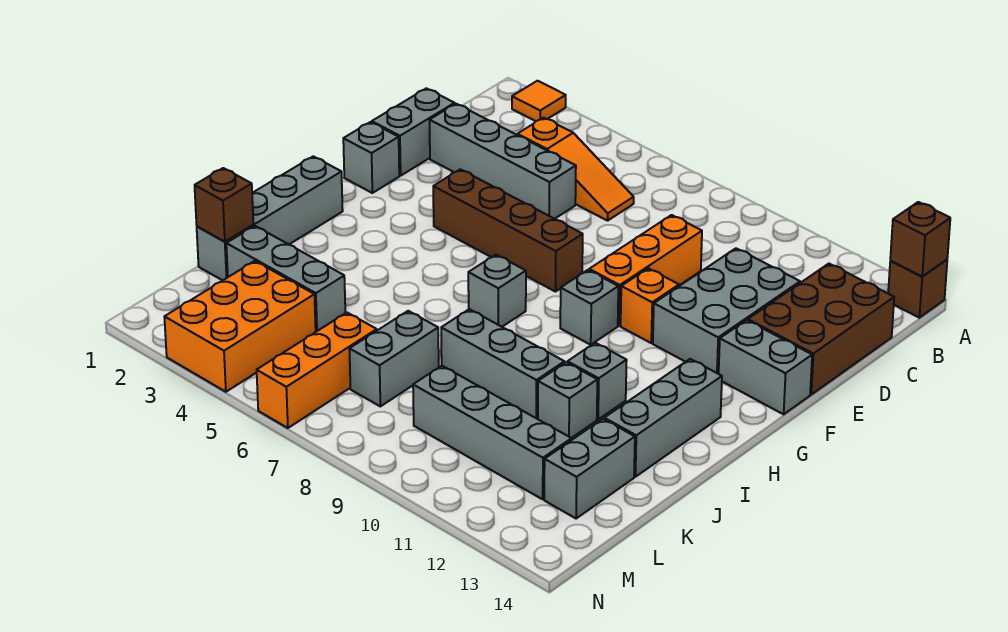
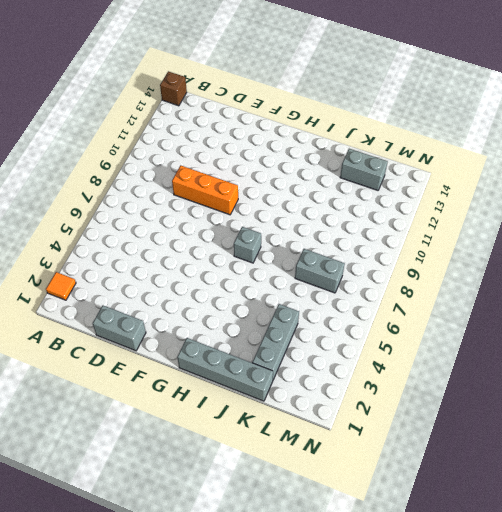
none -> orange slope C4:C6 level 1 top 4
none -> brown brick C13:E14 level 1
none -> grey brick D2:D5 level 1

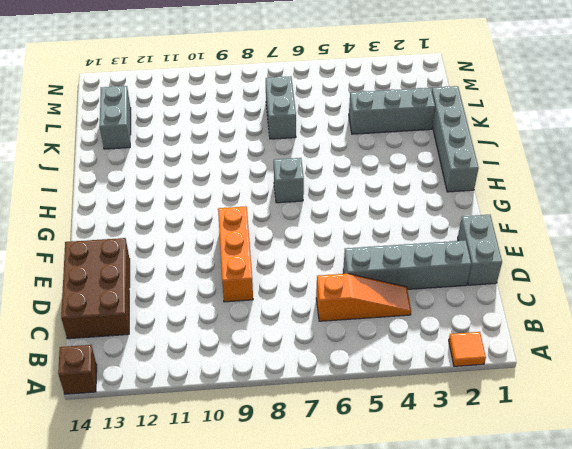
orange slope C4:C6 level 1 top 6 -> orange slope C4:C6 level 1 top 4
none -> grey brick D11:F12 level 1
none -> grey brick F1 level 1
none -> brown brick F4:F7 level 1

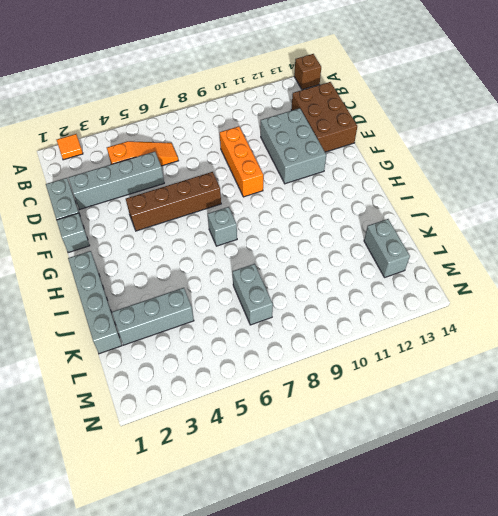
none -> orange brick F10 level 1
none -> grey brick F13:F14 level 1
none -> grey brick G9 level 1

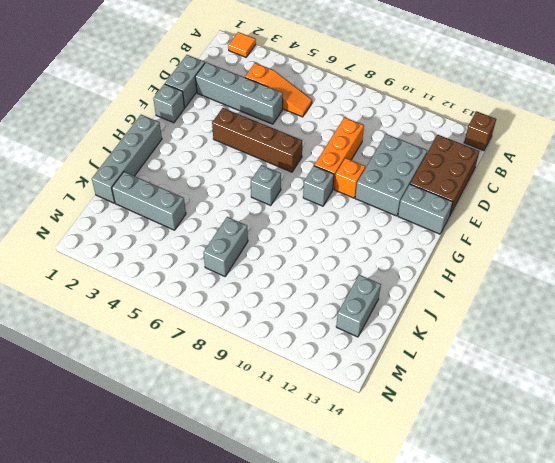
none -> grey brick H13:J13 level 1
none -> grey brick I11 level 1
none -> grey brick J8:J10 level 1

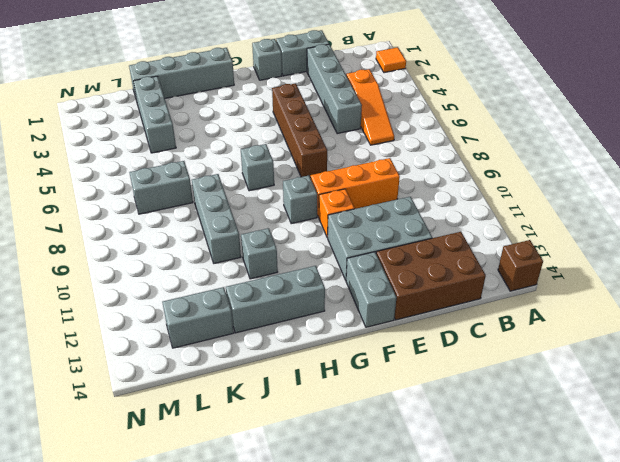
none -> grey brick J11 level 1
none -> orange brick L3:N4 level 1
none -> orange brick L6:N6 level 1

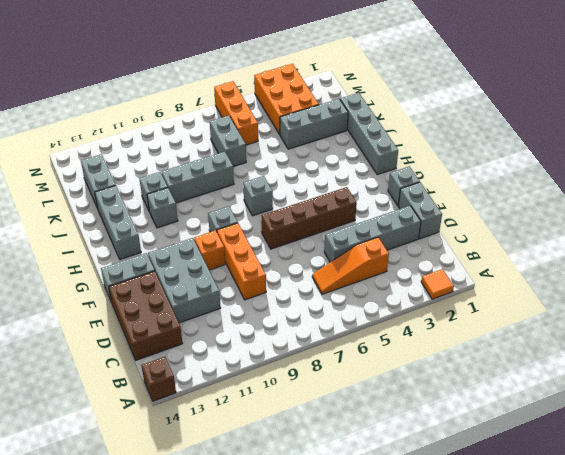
none -> grey brick L9:L12 level 1
none -> brown brick A14 level 2
none -> brown brick K1 level 2

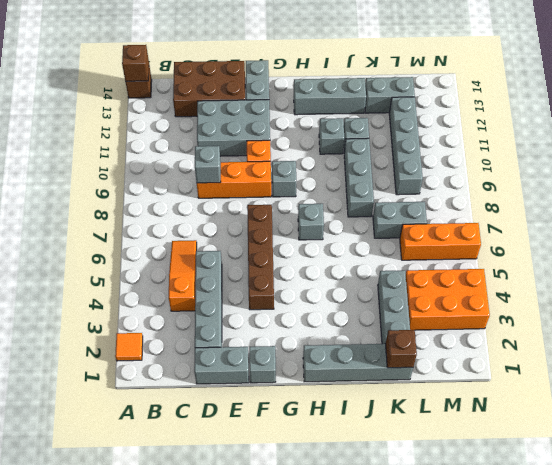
grey brick D9 level 2 -> none

